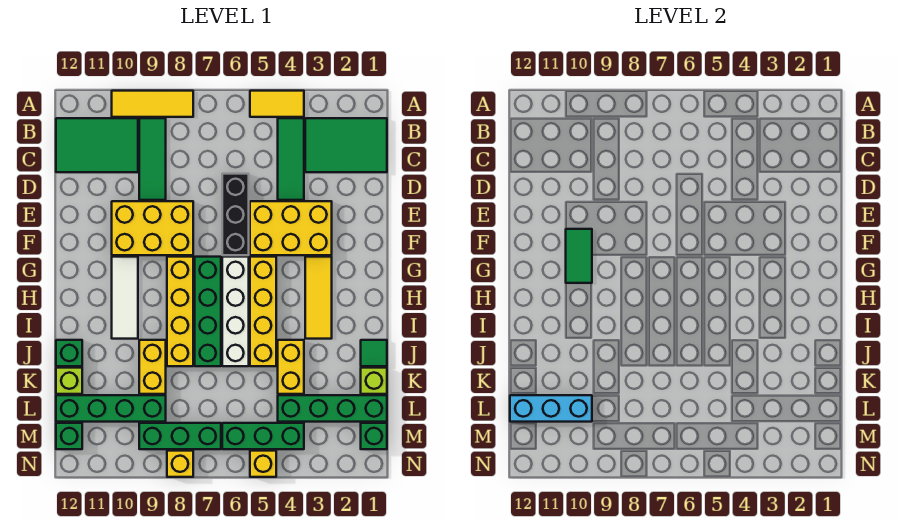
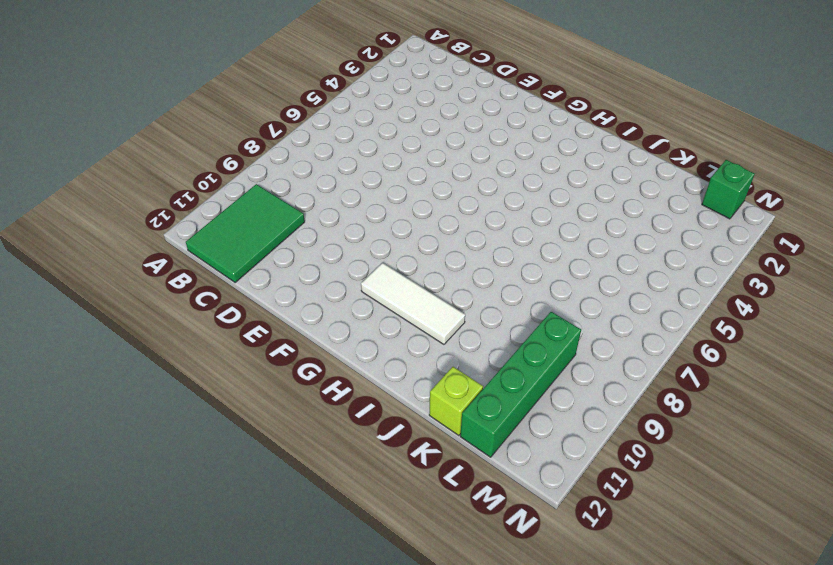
none -> yellow tile A4:A5 level 1
none -> yellow tile A8:A10 level 1
none -> green tile B1:C3 level 1
none -> green tile B4:D4 level 1

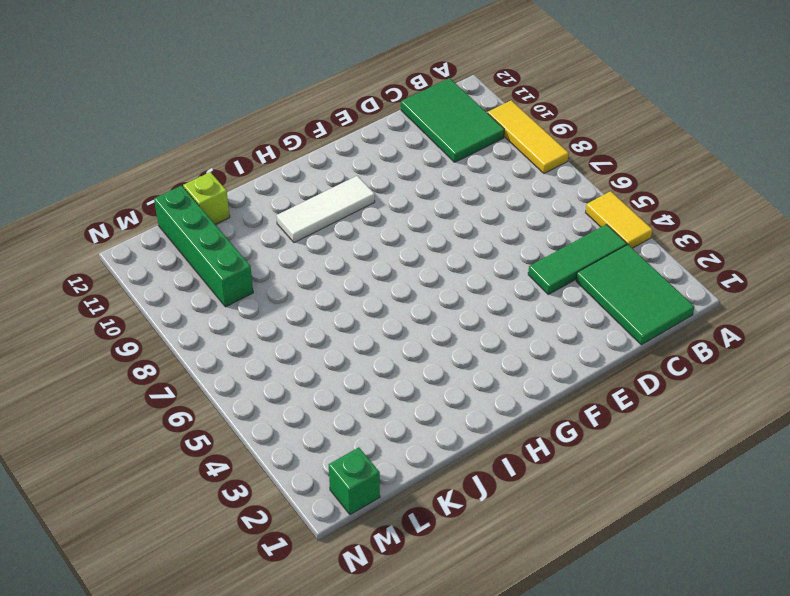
none -> green tile B9:D9 level 1
none -> black brick D6:F6 level 1
none -> yellow brick E3:F5 level 1
none -> yellow brick E8:F10 level 1

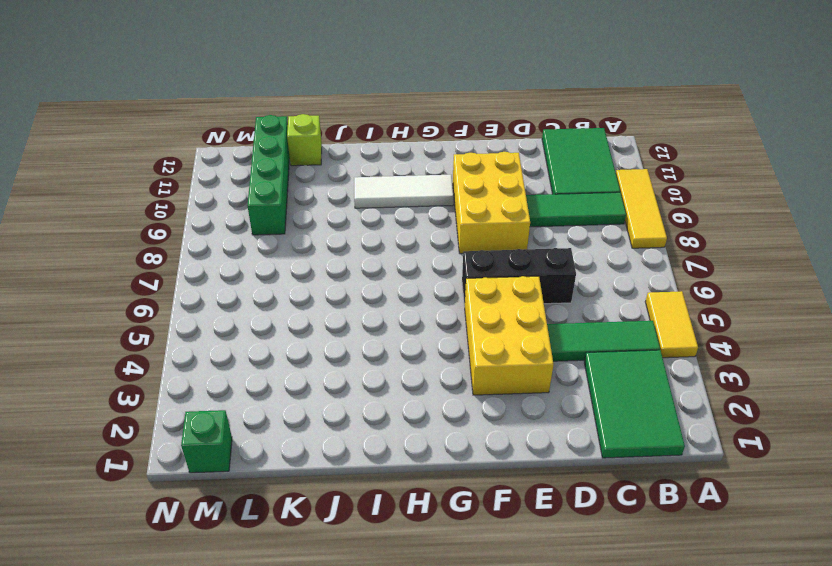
none -> yellow tile G3:I3 level 1
none -> yellow brick G5:J5 level 1
none -> white brick G6:J6 level 1
none -> green brick G7:J7 level 1

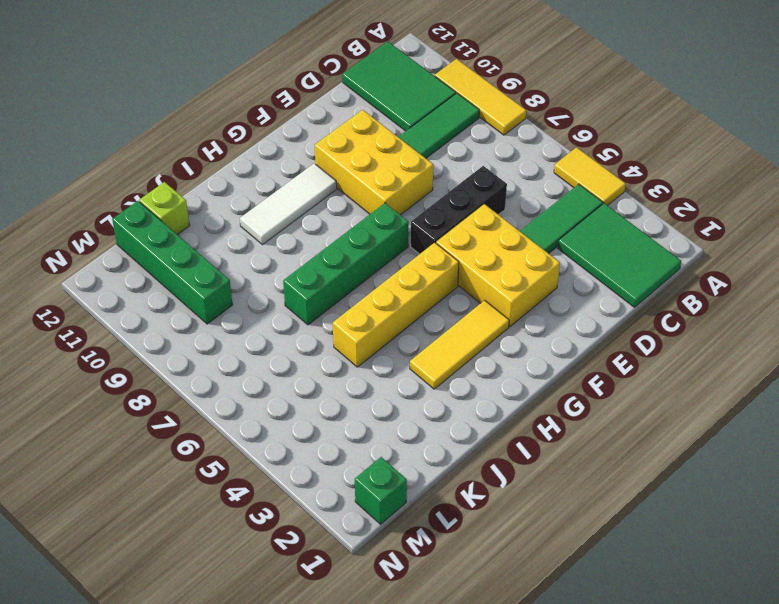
none -> white brick G6:J6 level 1
none -> yellow brick G8:J8 level 1
none -> green tile J1 level 1
none -> yellow brick J4:K4 level 1

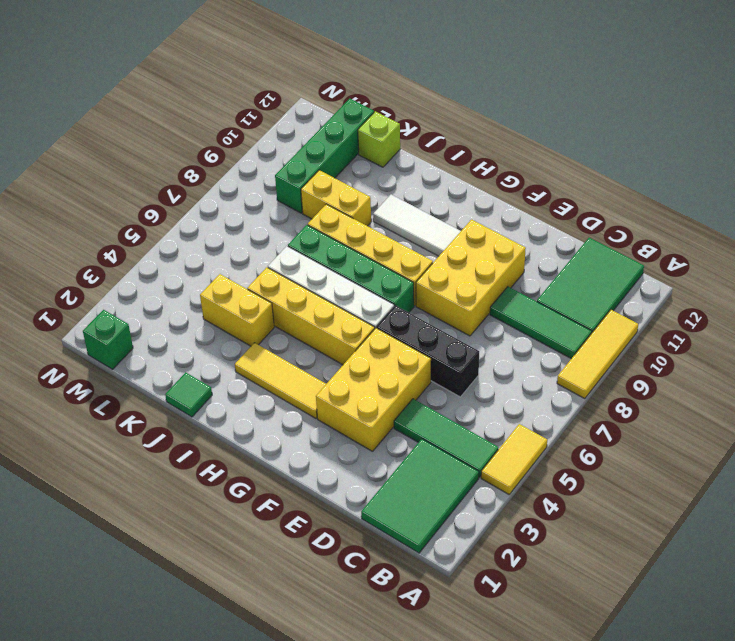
none -> green brick J12 level 1
none -> lime brick K1 level 1
none -> green brick L1:L4 level 1
none -> green brick M4:M6 level 1

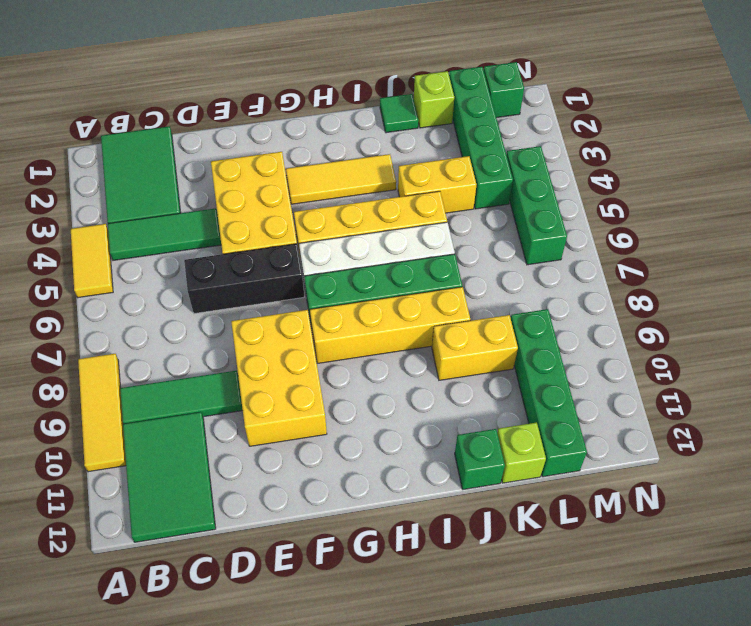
none -> white tile G10:I10 level 1
none -> green brick M7:M9 level 1
none -> green brick M12 level 1
none -> yellow brick N5 level 1

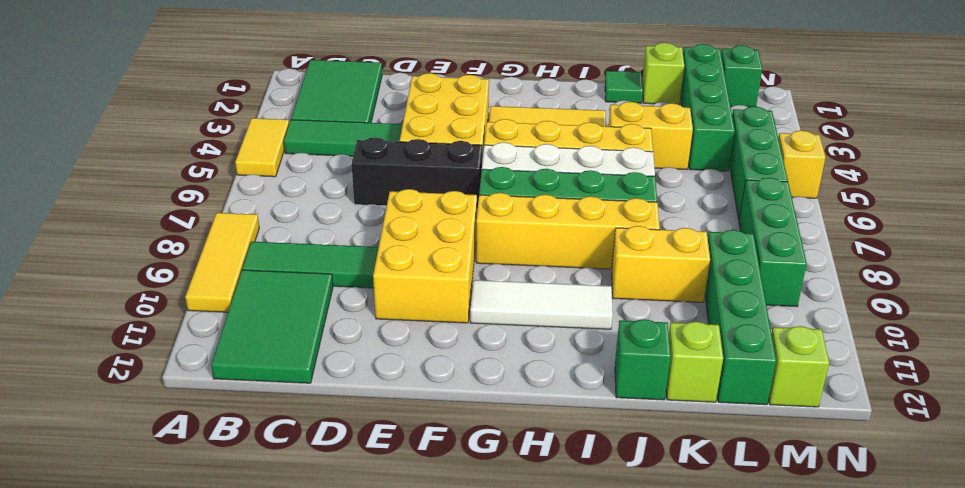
lime brick M12 level 1 -> green brick M12 level 1
none -> yellow brick N8 level 1
none -> green tile F10:G10 level 2
none -> cyan brick L10:L12 level 2

